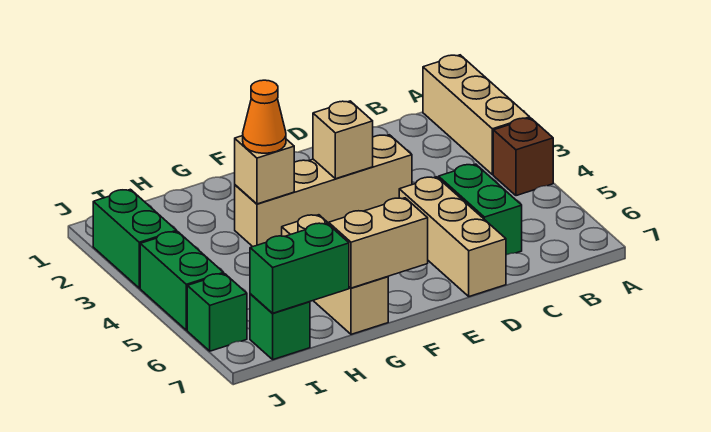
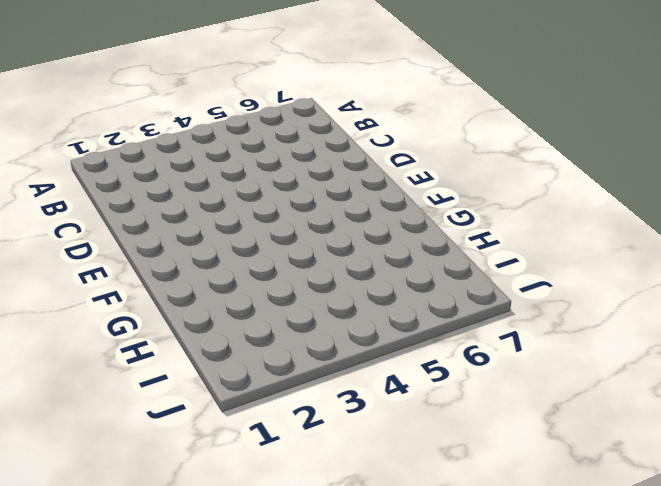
none -> tan brick A1:A3 level 1
none -> brown brick A4 level 1
none -> green brick C5:C6 level 1

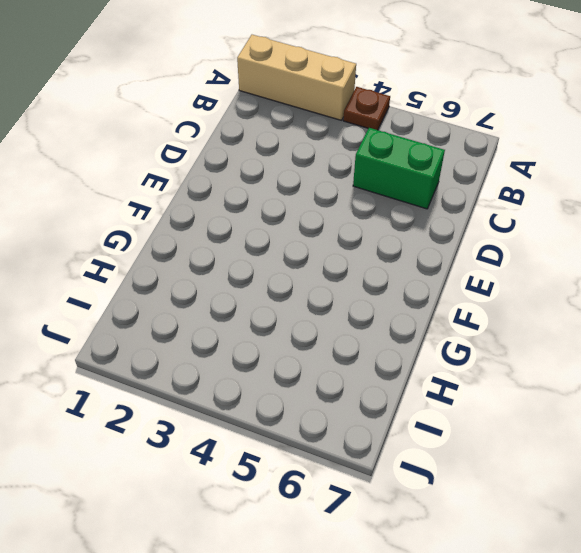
brown plate A4 level 1 -> brown brick A4 level 1
none -> tan brick D3:G3 level 1
none -> tan brick D5:D7 level 1
none -> tan brick G5:G7 level 1

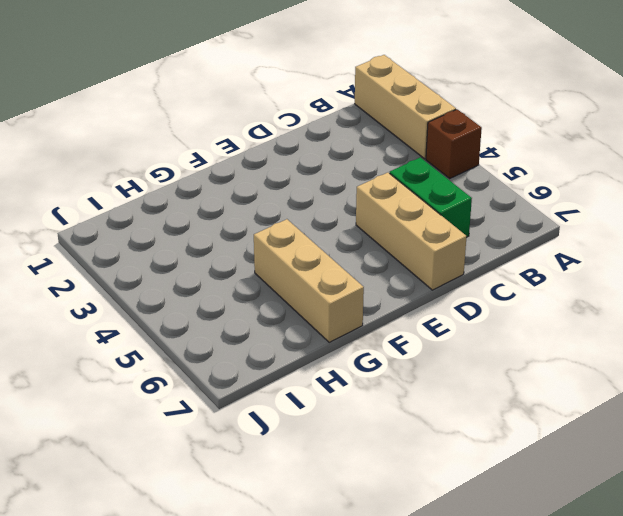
none -> tan brick D3:G3 level 1
none -> green brick I7 level 1
none -> green brick J2:J3 level 1

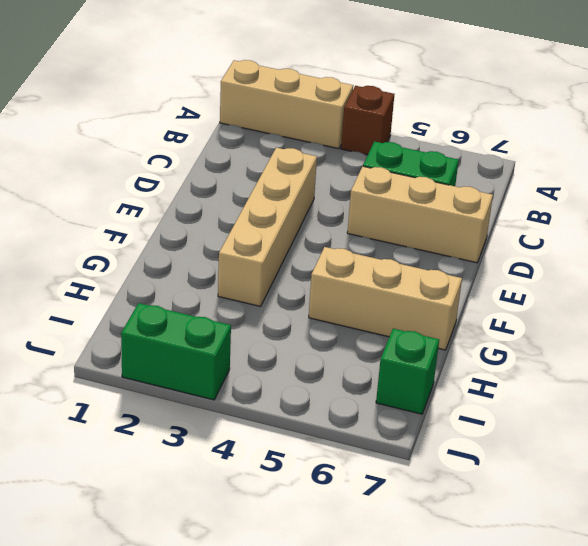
none -> green brick J4:J5 level 1
none -> green brick J6 level 1
none -> tan brick E3 level 2

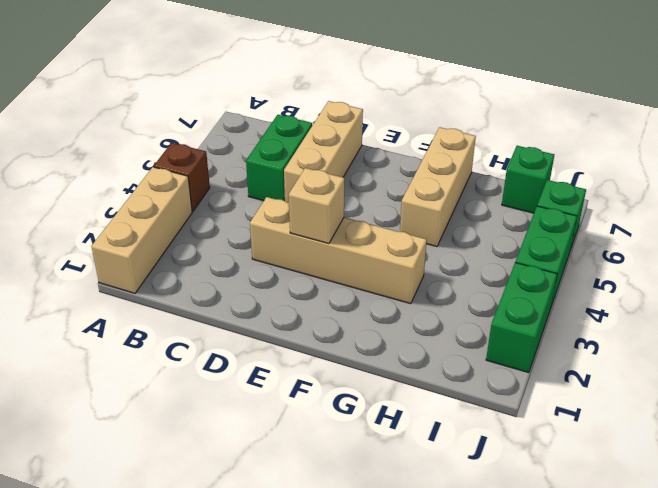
none -> tan brick F7:G7 level 2
none -> tan brick G3 level 2
none -> green brick H7:I7 level 2

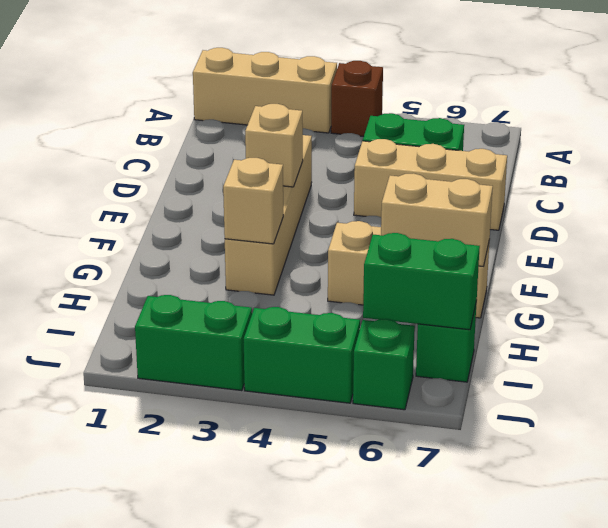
tan brick G6:G7 level 2 -> tan brick F7:G7 level 2
green brick I6:I7 level 2 -> green brick H7:I7 level 2
none -> orange cone G3 level 3

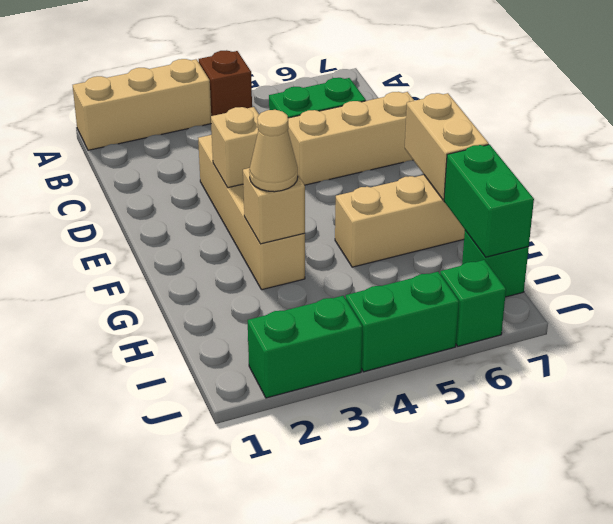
tan cone G3 level 3 -> orange cone G3 level 3

